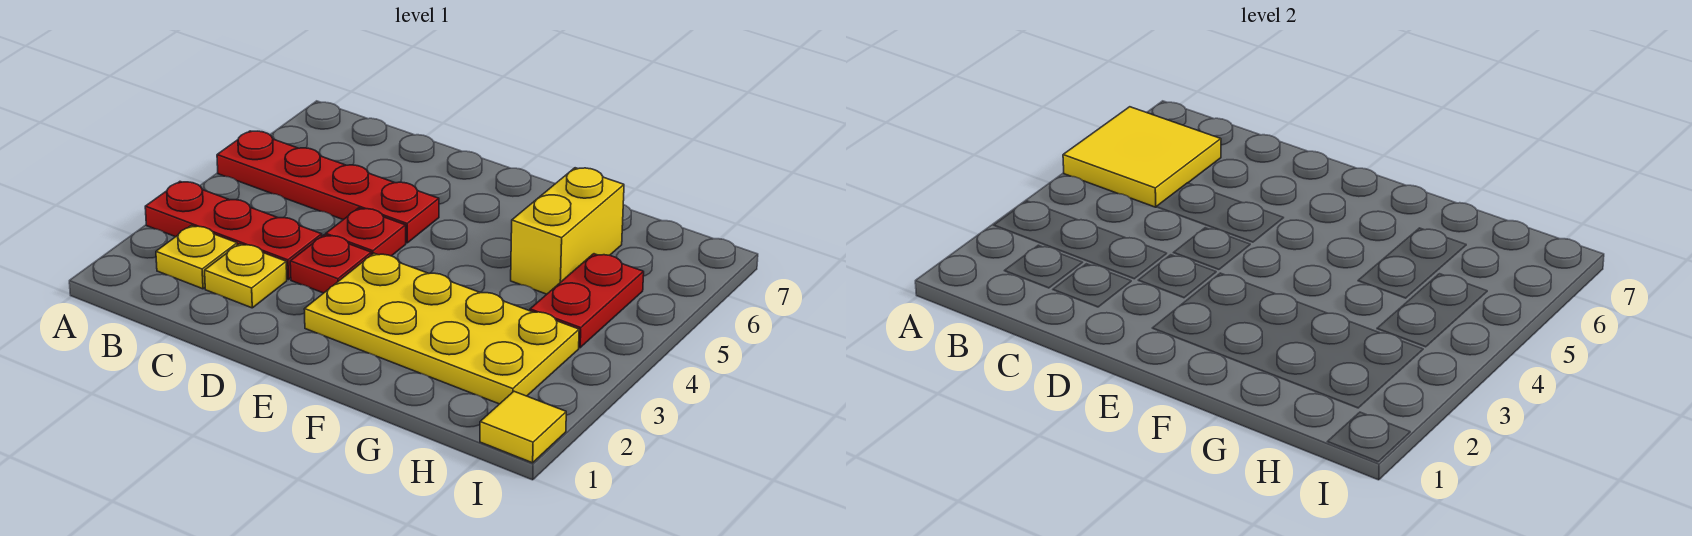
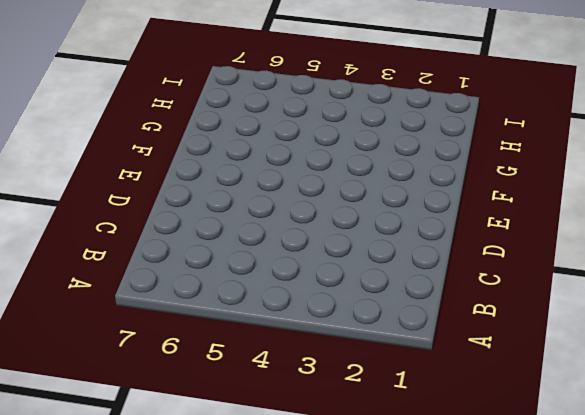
none -> red plate A3:C3 level 1
none -> red plate A5:D5 level 1

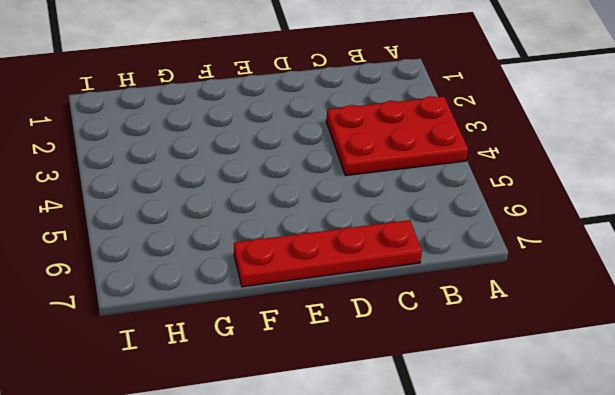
red plate A3:C4 level 1 -> red plate A3:C3 level 1
red plate C7:F7 level 1 -> red plate A5:D5 level 1
none -> yellow plate B2 level 1
none -> yellow plate C2 level 1

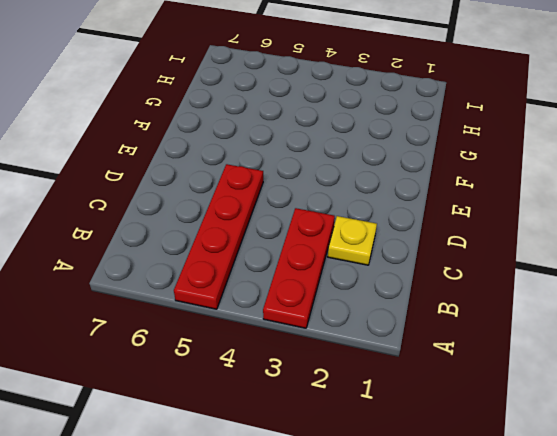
none -> yellow plate B2 level 1
none -> red plate D3 level 1

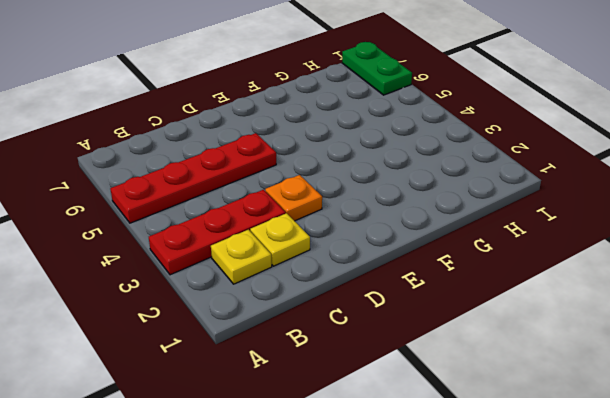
orange plate D3 level 1 -> red plate D3 level 1
green plate I6:I7 level 1 -> none
none -> red plate D4 level 1
none -> yellow plate E2:H3 level 1

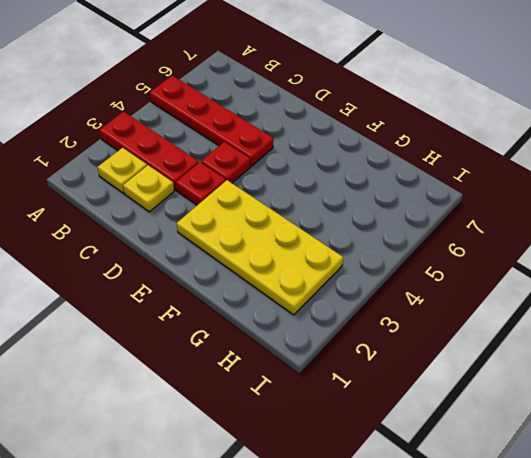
none -> yellow brick G5:G6 level 1
none -> red plate H4:H5 level 1

